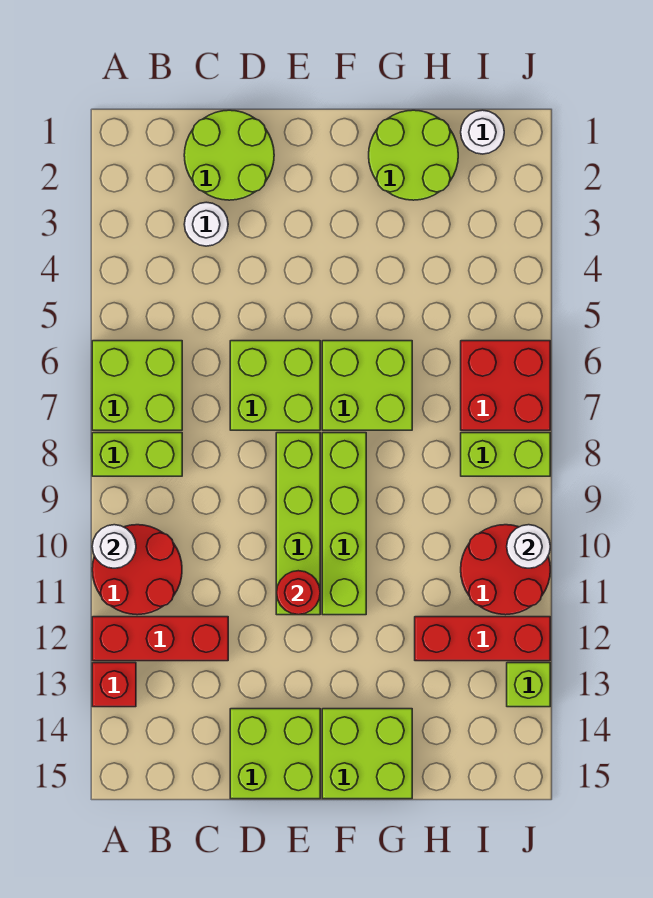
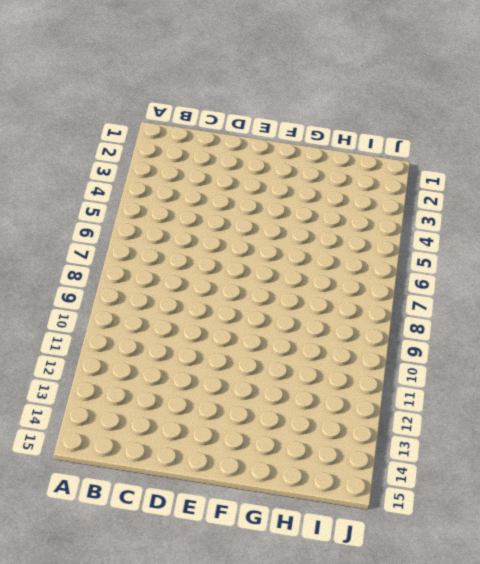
none -> lime brick A6:B7 level 1
none -> lime brick A8:B8 level 1
none -> red round brick A10:B11 level 1

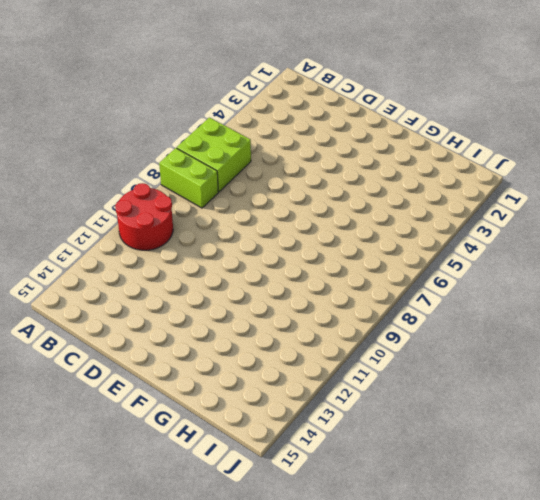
none -> red brick A12:C12 level 1
none -> red brick A13 level 1
none -> lime round brick C1:D2 level 1

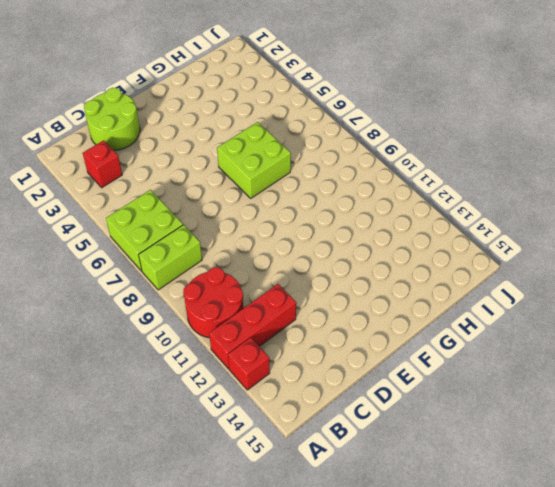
red brick B3 level 1 -> none
none -> white round brick C3 level 1
none -> lime brick D6:E7 level 1
none -> lime brick D14:E15 level 1

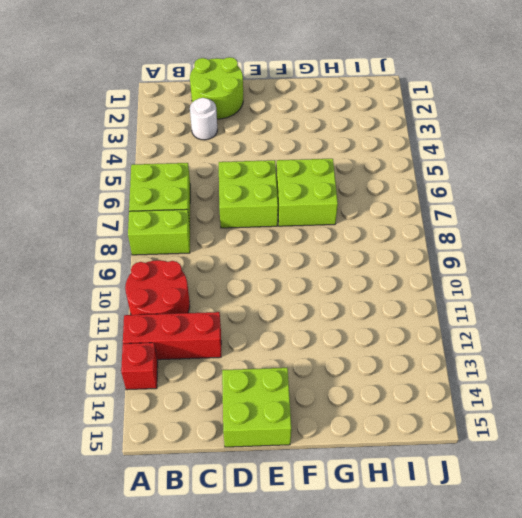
none -> lime brick E8:E11 level 1
none -> lime brick F8:F11 level 1
none -> lime brick F14:G15 level 1

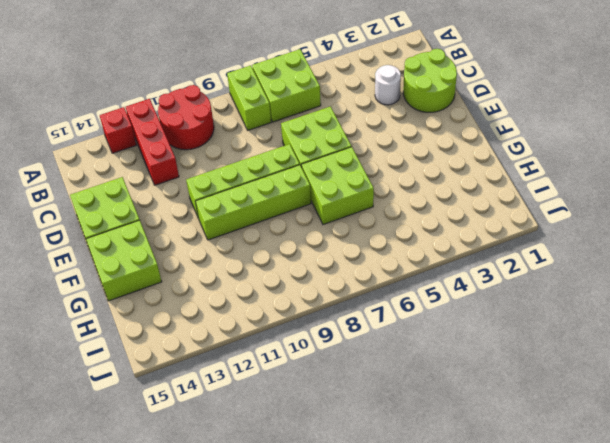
none -> lime round brick G1:H2 level 1
none -> red brick H12:J12 level 1
none -> white round brick I1 level 1

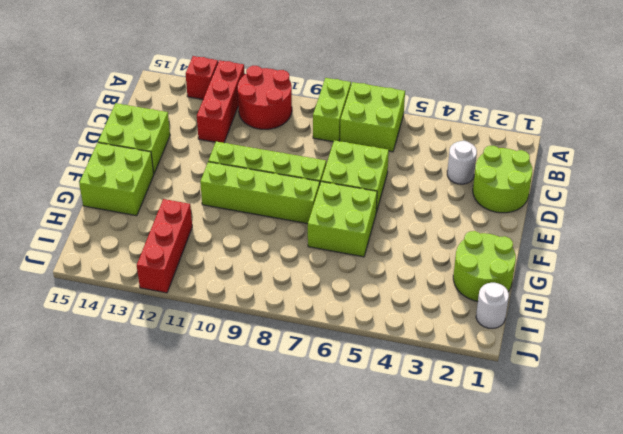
none -> red brick I6:J7 level 1
none -> lime brick I8:J8 level 1
none -> red round brick I10:J11 level 1

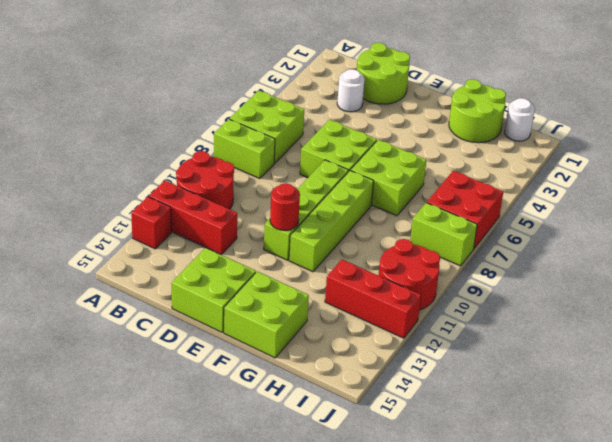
none -> lime brick J13 level 1
none -> white round brick A10 level 2
none -> white round brick J10 level 2

